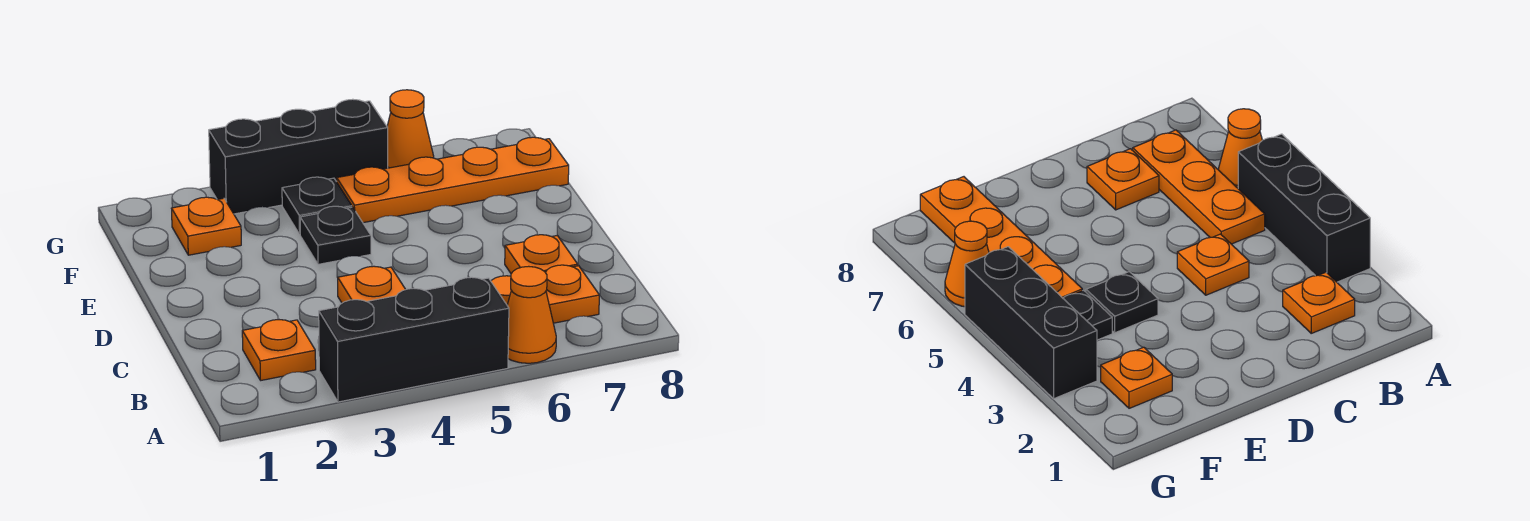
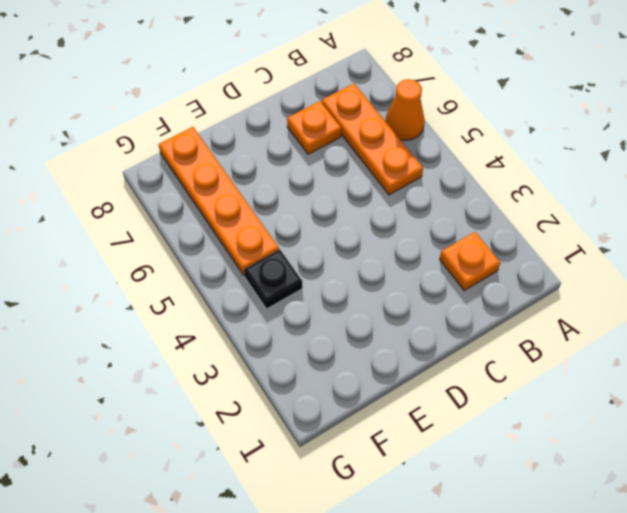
none -> black brick A3:A5 level 1
none -> orange plate C4 level 1
none -> black plate E4 level 1

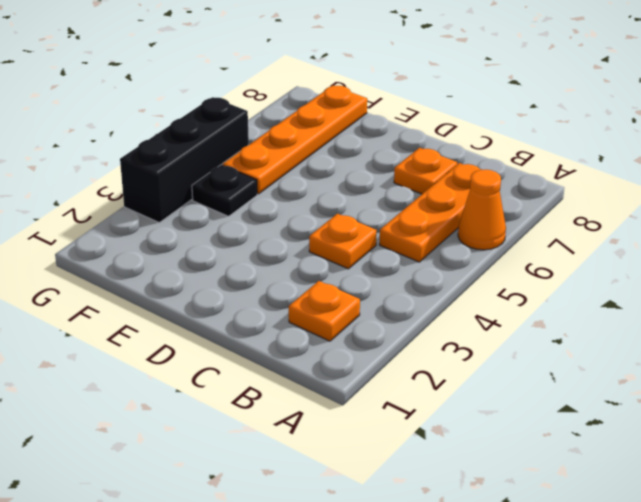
none -> black brick A3:A5 level 1
none -> black plate E4 level 1
none -> orange plate F2 level 1

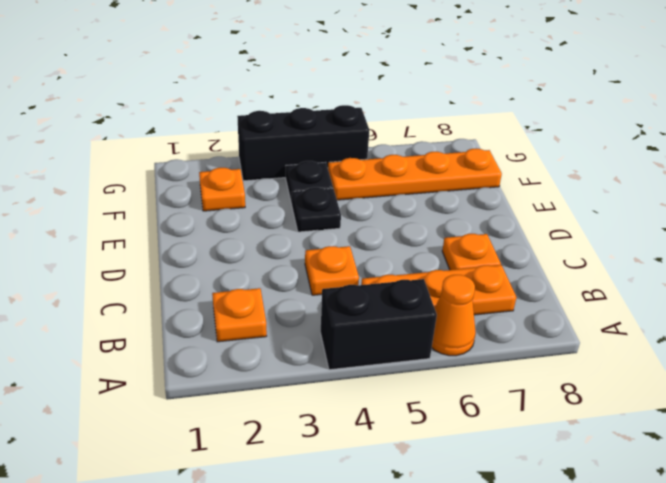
black brick A4:A5 level 1 -> black brick A3:A5 level 1
none -> orange cone G6 level 1

